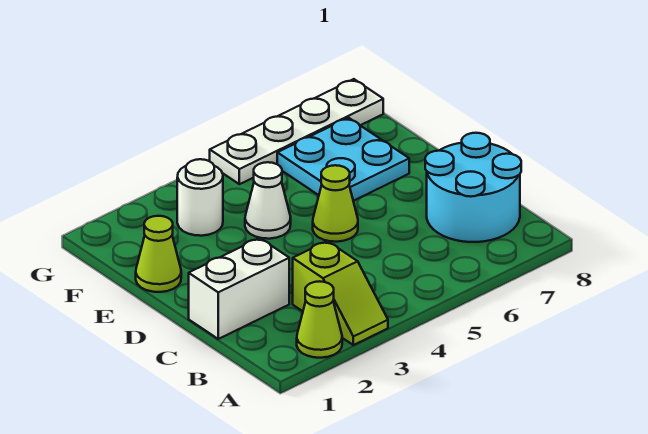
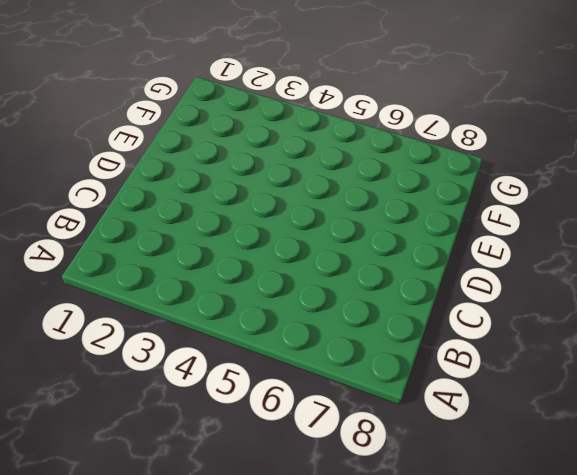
none -> lime cone A2 level 1
none -> lime slope A3:B3 level 1 top B

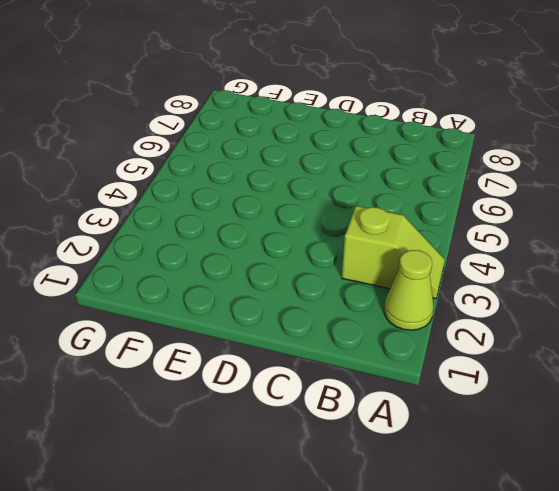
none -> cyan round brick B7:C8 level 1
none -> white brick C1:C2 level 1

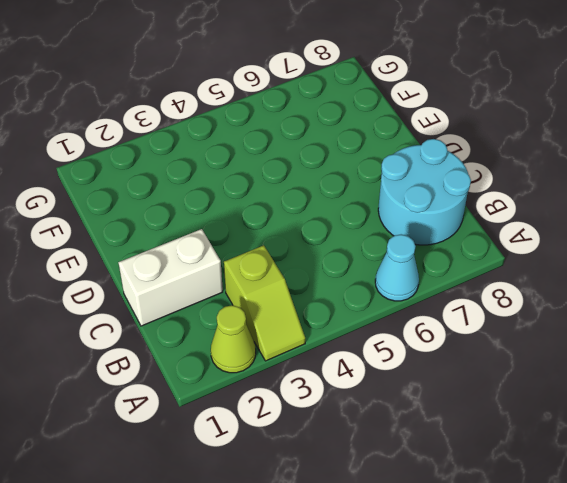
cyan cone A6 level 1 -> none
none -> lime cone D5 level 1
none -> lime cone E1 level 1

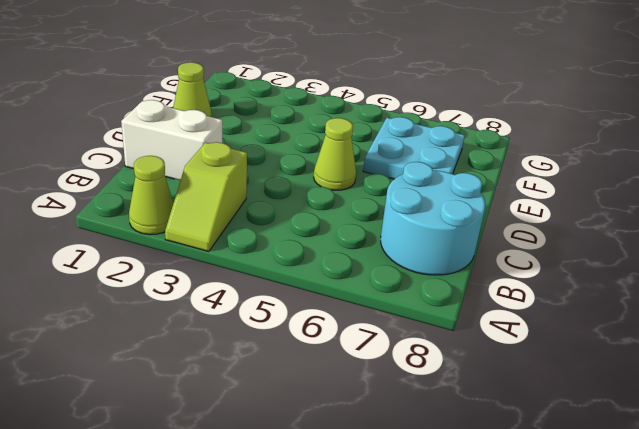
none -> white cone E4 level 1
none -> white round brick F3 level 1

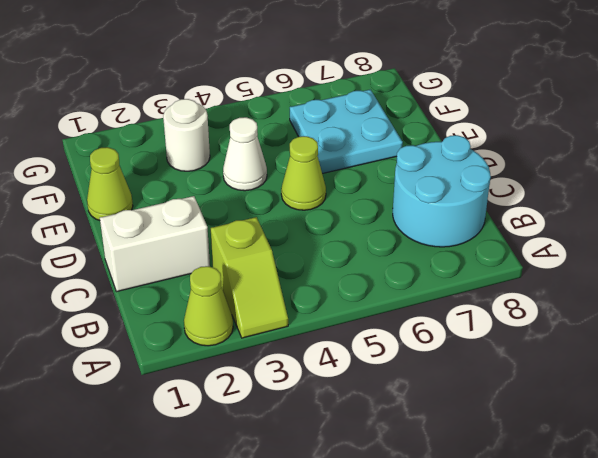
none -> white plate G5:G8 level 1

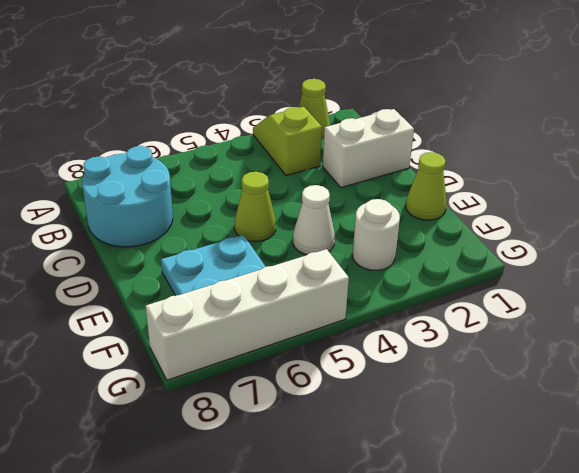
white brick G5:G8 level 1 -> white plate G5:G8 level 1

